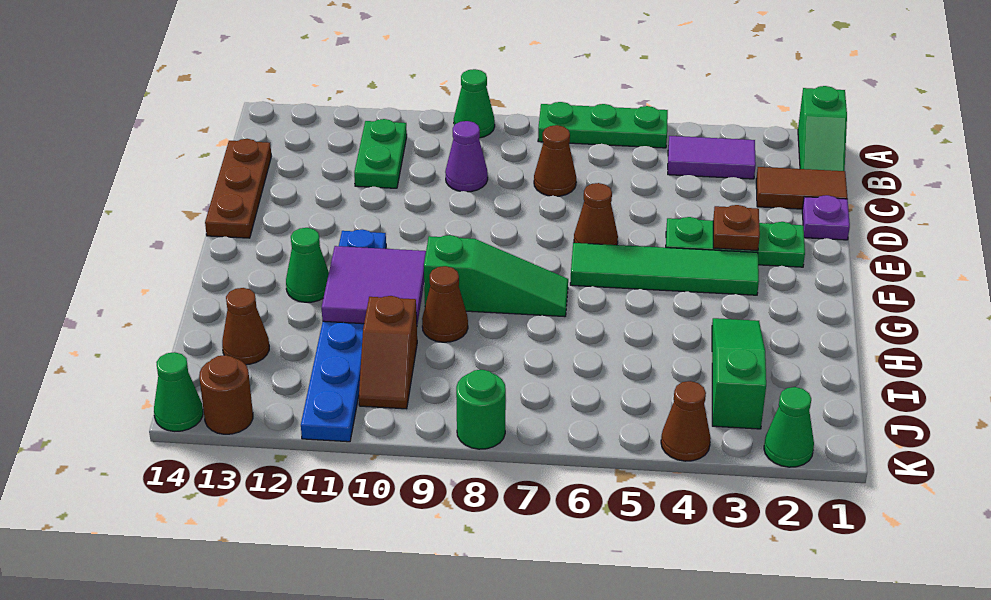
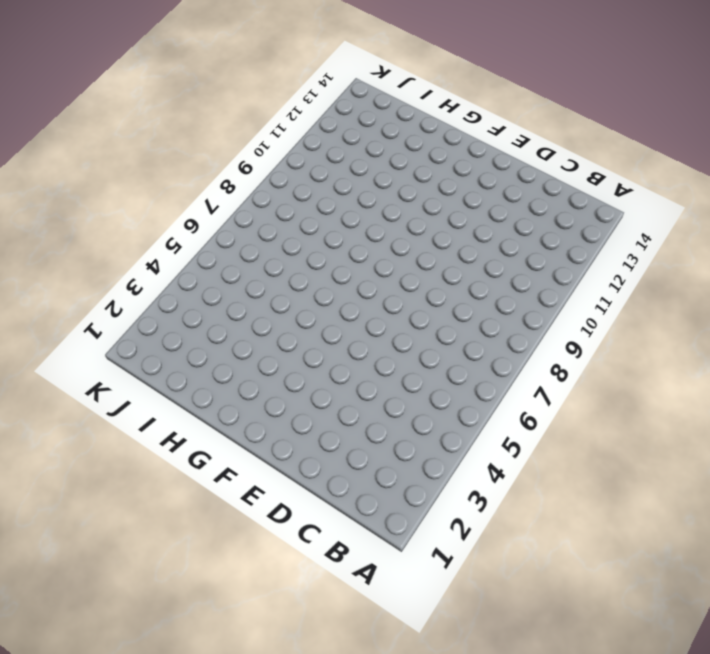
none -> green slope A1:B1 level 1 top A
none -> green plate A5:A7 level 1
none -> green cone A9 level 1

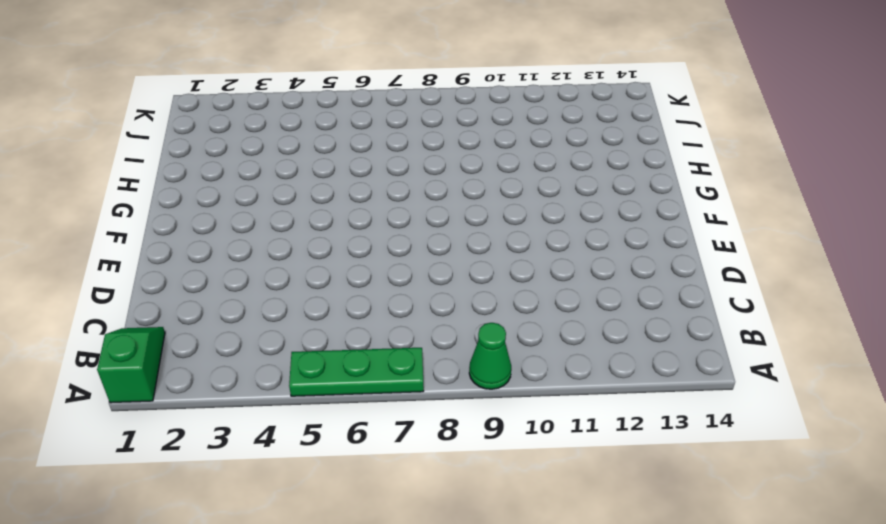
none -> purple tile B3:B4 level 1
none -> green plate B11:C11 level 1
none -> brown tile C1:C2 level 1

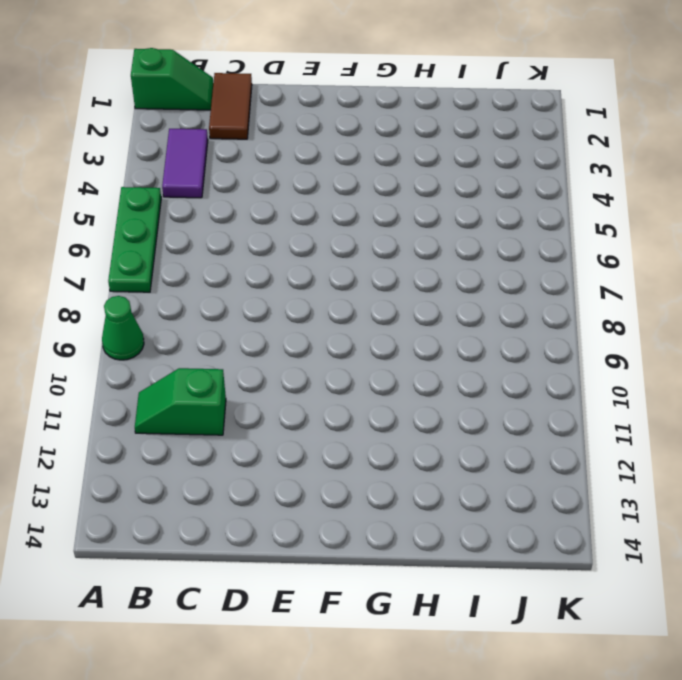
green slope B11:C11 level 1 top C -> green plate B11:C11 level 1
none -> brown cone C7 level 1
none -> purple cone C9 level 1
none -> brown plate C14:E14 level 1

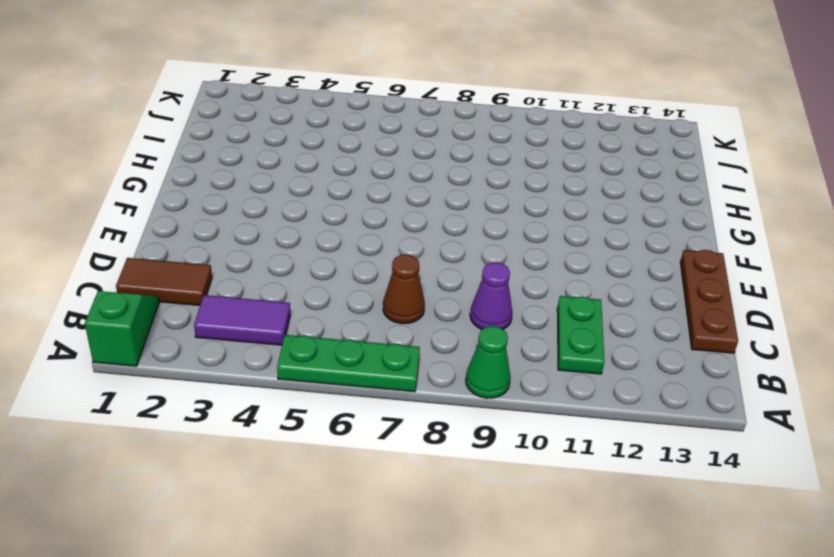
none -> purple plate D1 level 1
none -> green plate E2:E4 level 1
none -> brown cone E6 level 1

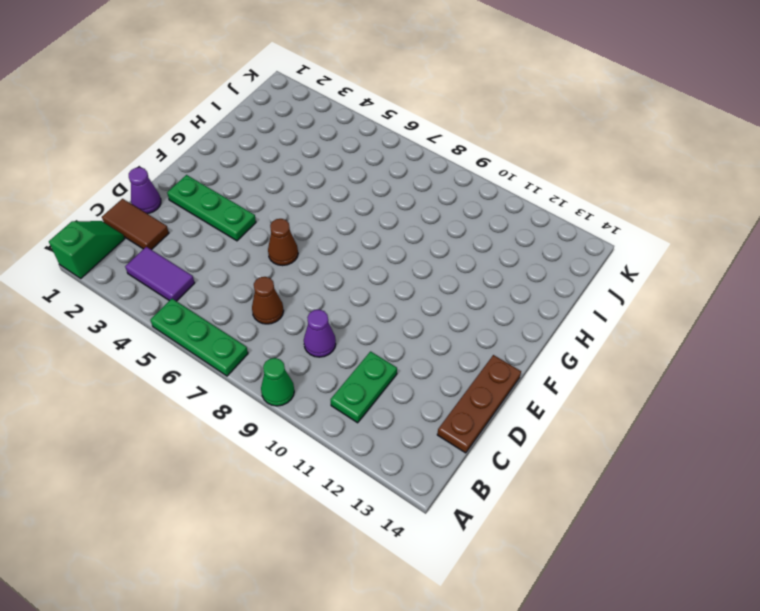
purple cone D1 level 1 -> purple plate D1 level 1
none -> green tile F3:F6 level 1
none -> blue plate F11:K11 level 1
none -> green slope G7:G9 level 1 top 9

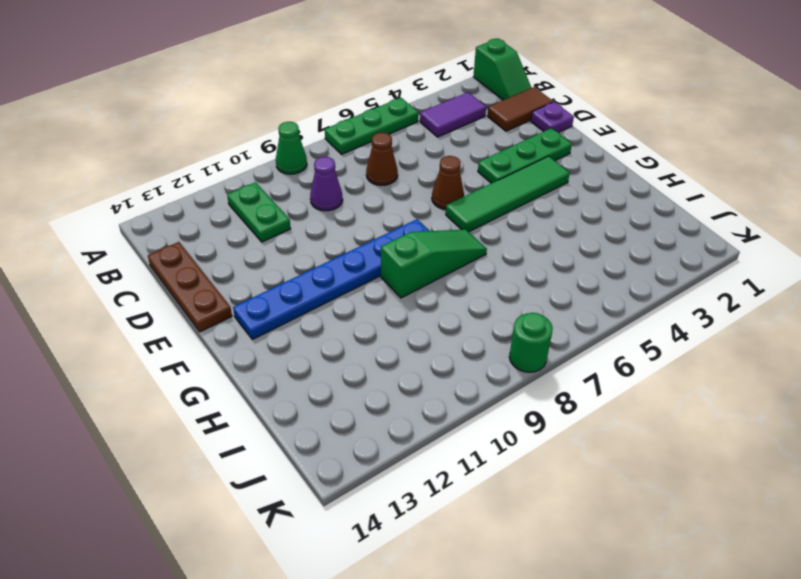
blue plate F8:F13 level 1 -> blue plate F11:K11 level 1
none -> green cone G12 level 1
none -> green slope H3:J3 level 1 top J
none -> brown cone H9 level 1

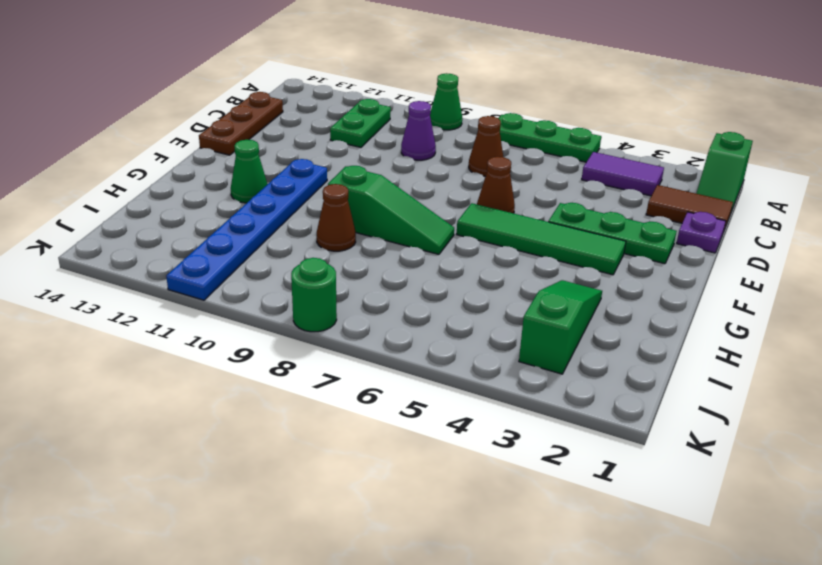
none -> brown slope I10:J10 level 1 top I
none -> brown cone I13 level 1
none -> green cone K2 level 1

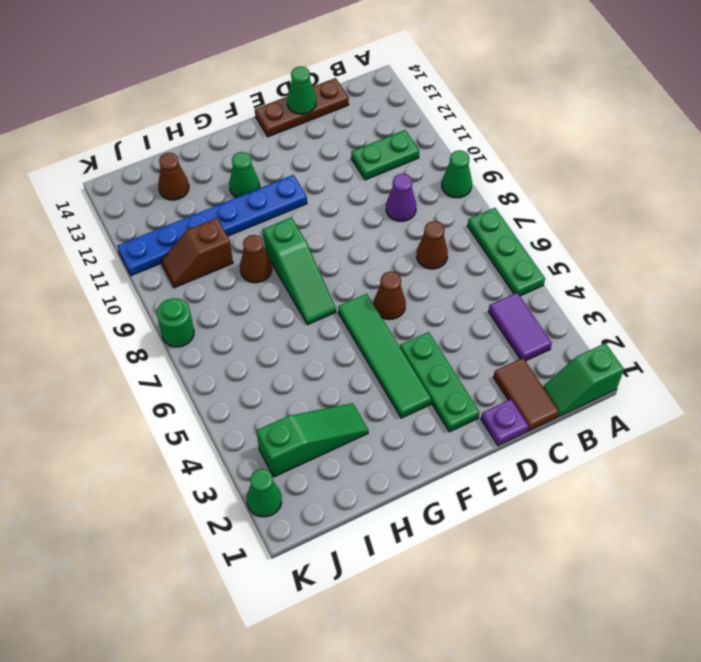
green cone D14 level 2 -> green cone K14 level 1
none -> brown cone K4 level 1
none -> brown round brick K13 level 1
none -> brown plate E3 level 2

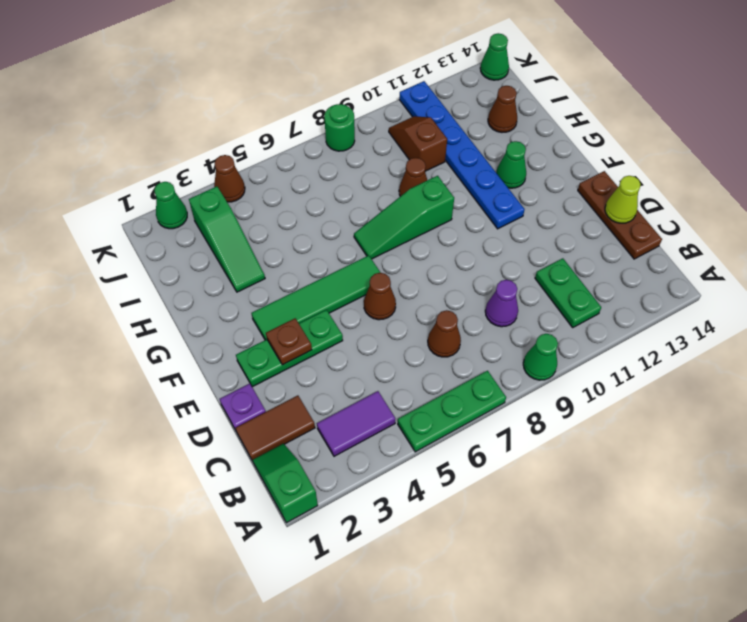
lime cone D14 level 2 -> none
none -> brown round brick K13 level 1
none -> purple tile G10:H11 level 2

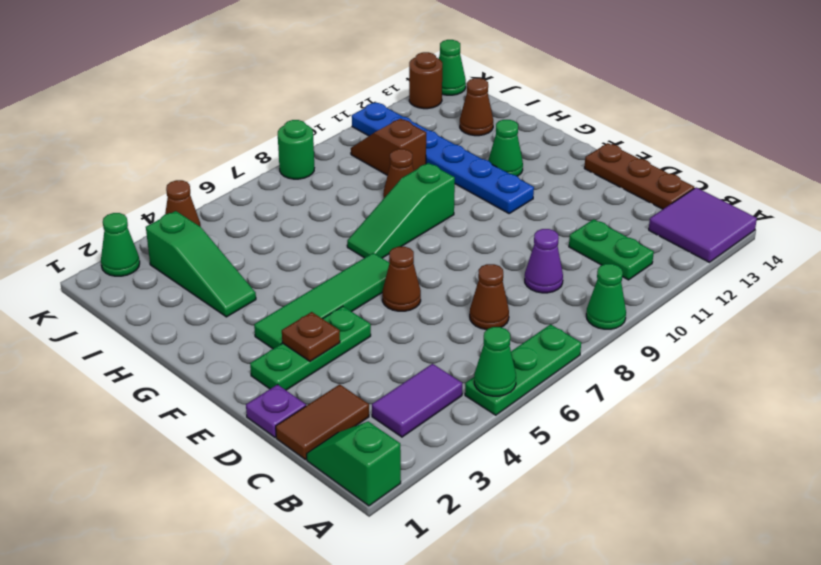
green cone A5 level 2 -> none
purple tile A13:B14 level 1 -> purple tile G10:H11 level 2

